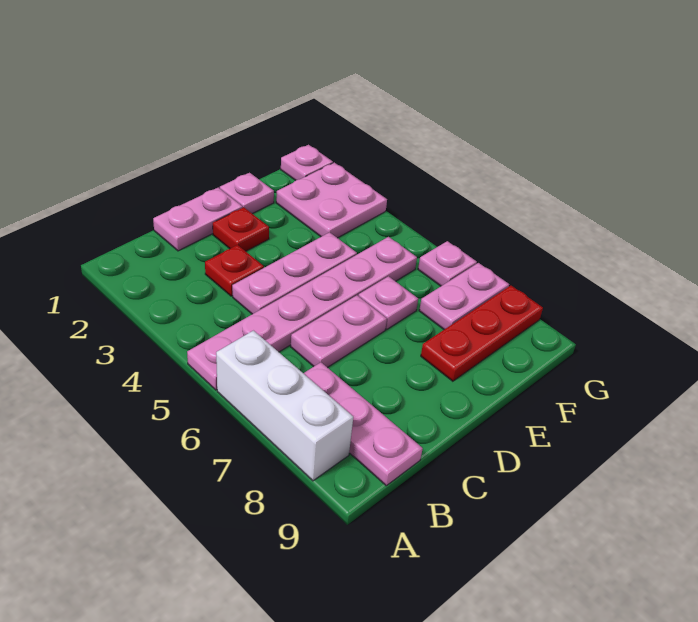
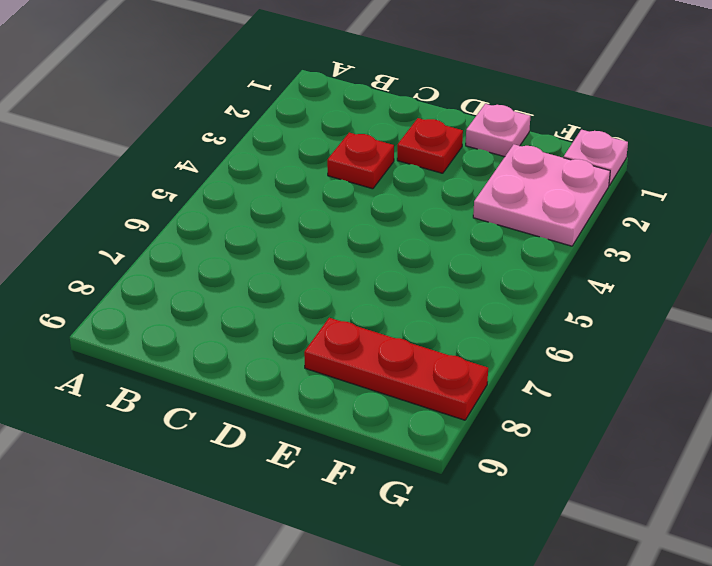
none -> pink plate A5:F5 level 1
none -> white brick A6:A8 level 1
none -> pink plate B7:B9 level 1

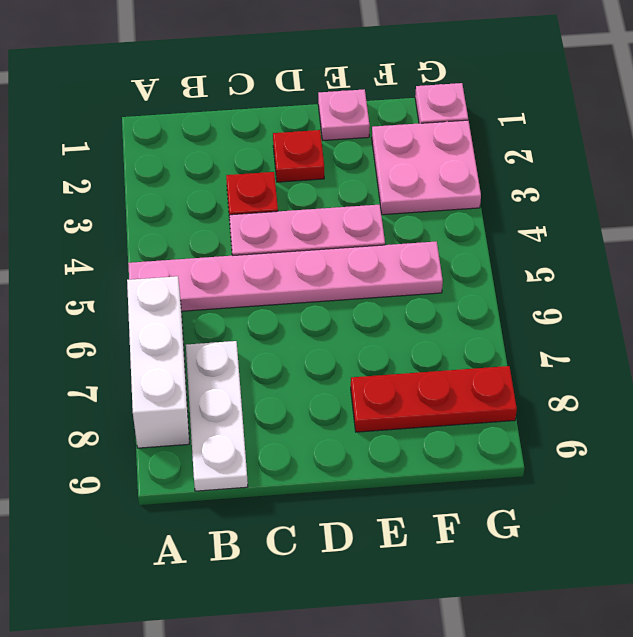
white plate B7:B9 level 1 -> pink plate B7:B9 level 1
none -> pink plate C1:D1 level 1
none -> pink plate C6:D6 level 1
none -> pink plate E6 level 1

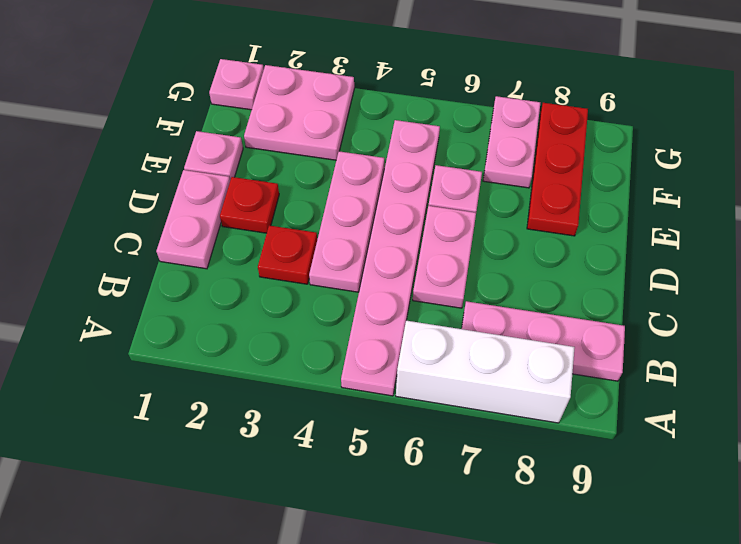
none -> pink plate G6 level 1

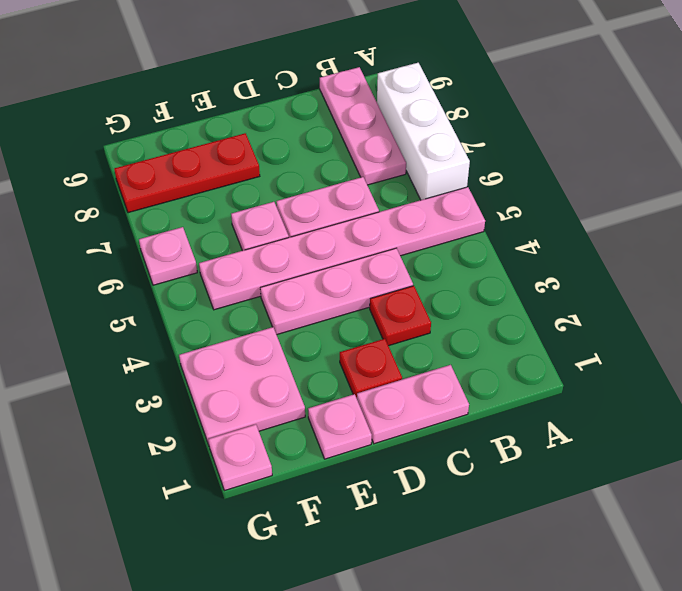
none -> pink plate F7:G7 level 1

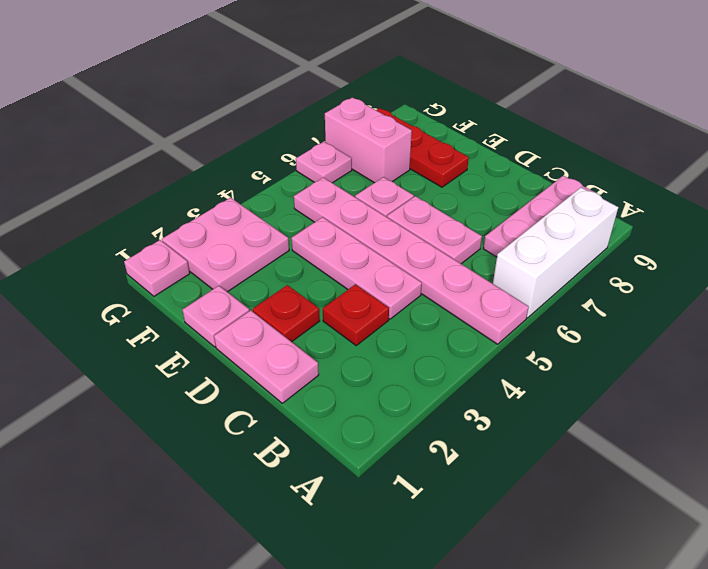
pink brick F7:G7 level 1 -> pink plate F7:G7 level 1

